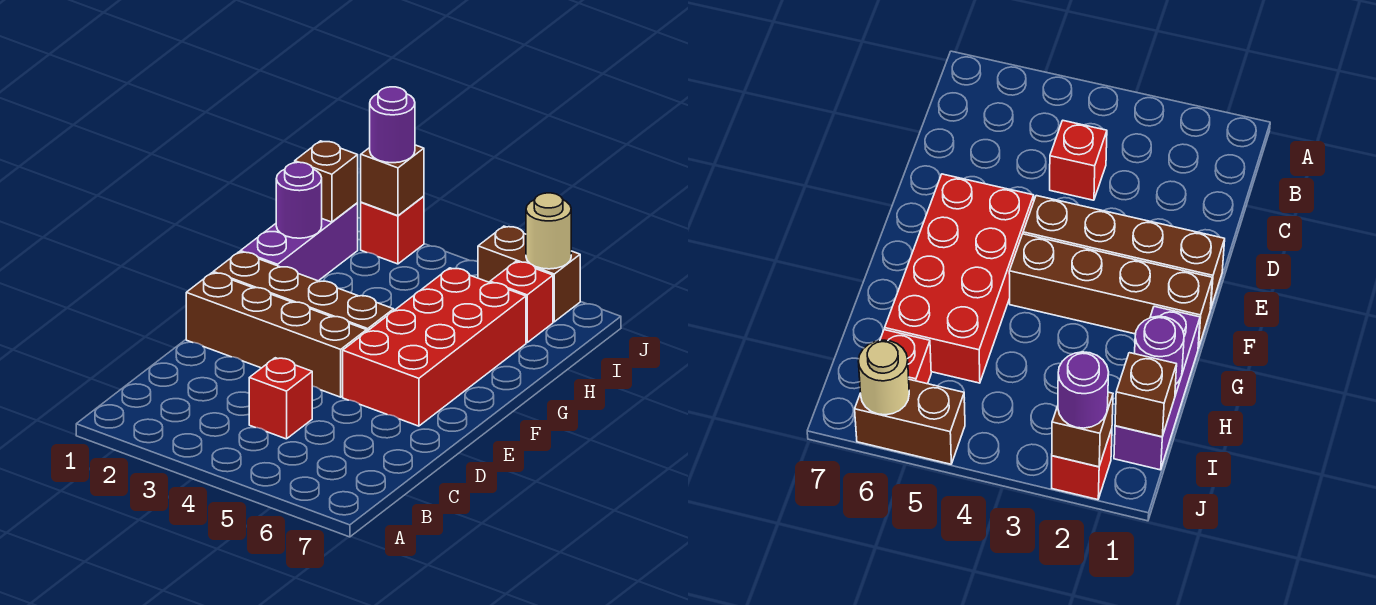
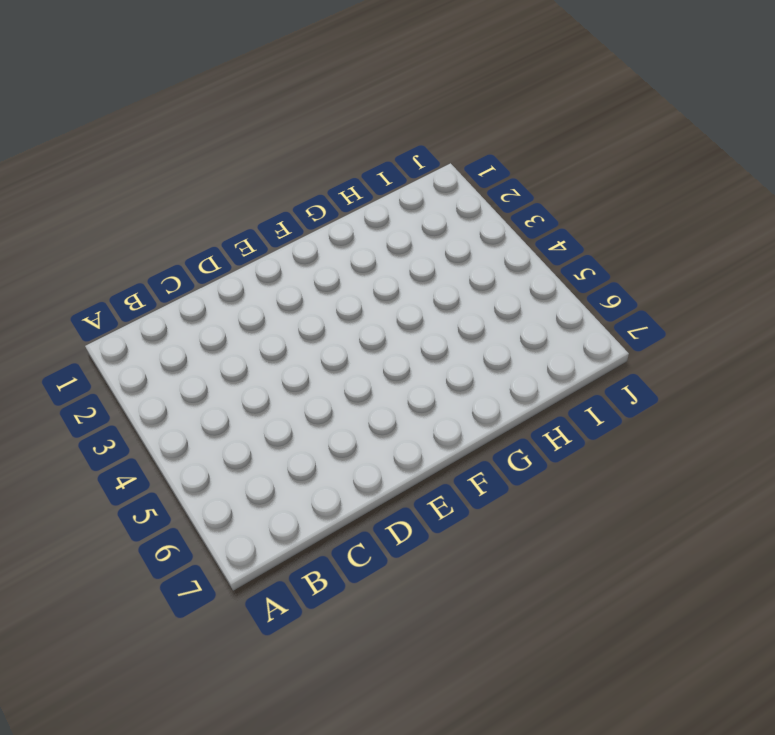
none -> red brick C4 level 1
none -> brown brick E1:E4 level 1
none -> red brick E5:H6 level 1

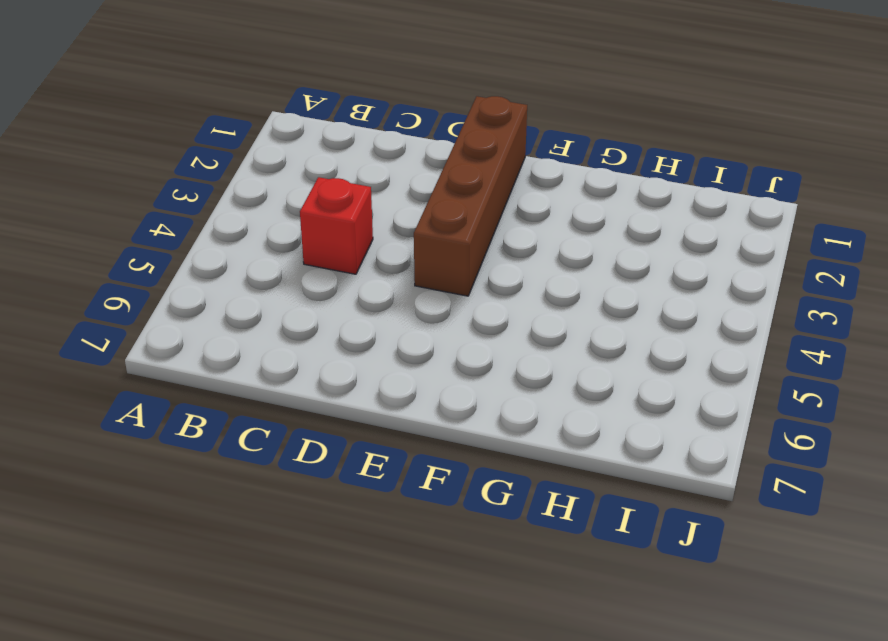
none -> red brick E5:H6 level 1
none -> brown brick F1:F4 level 1
none -> purple brick G1:I1 level 1

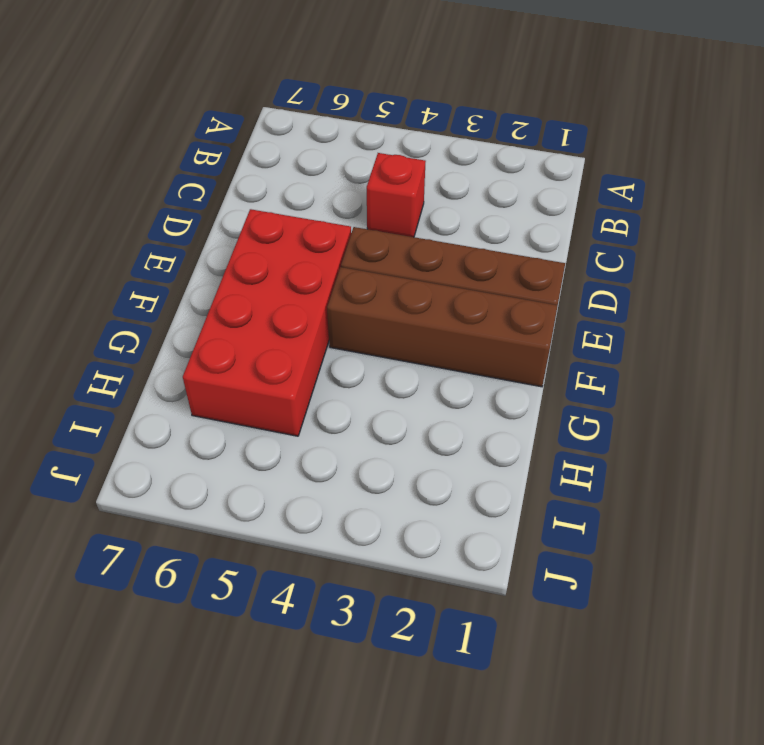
none -> purple brick G1:I1 level 1
none -> red brick I6 level 1
none -> red brick J2 level 1

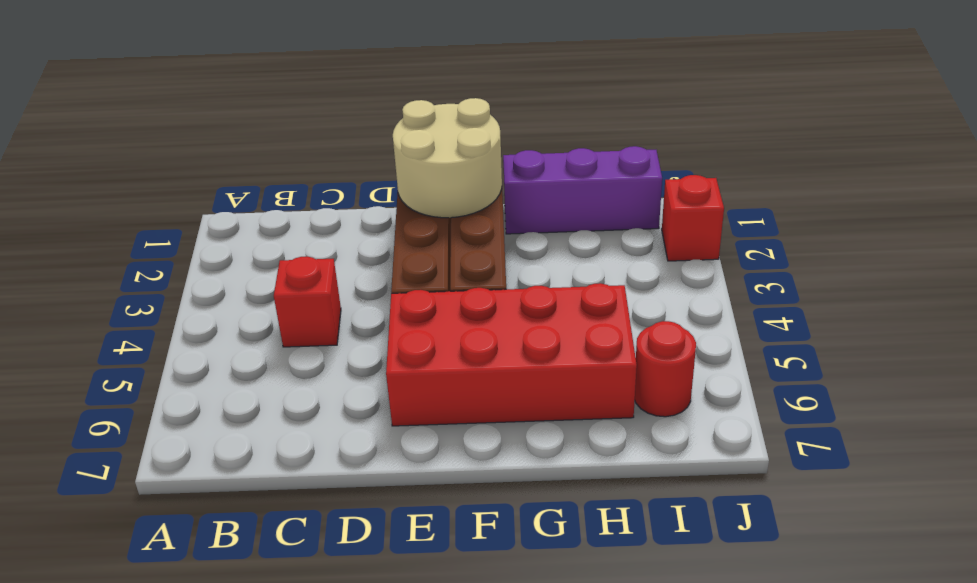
tan round brick E1:F2 level 2 -> none
red round brick I6 level 1 -> red brick I6 level 1
none -> brown brick J5:J6 level 1
none -> purple round brick H1 level 2
none -> brown brick I1 level 2

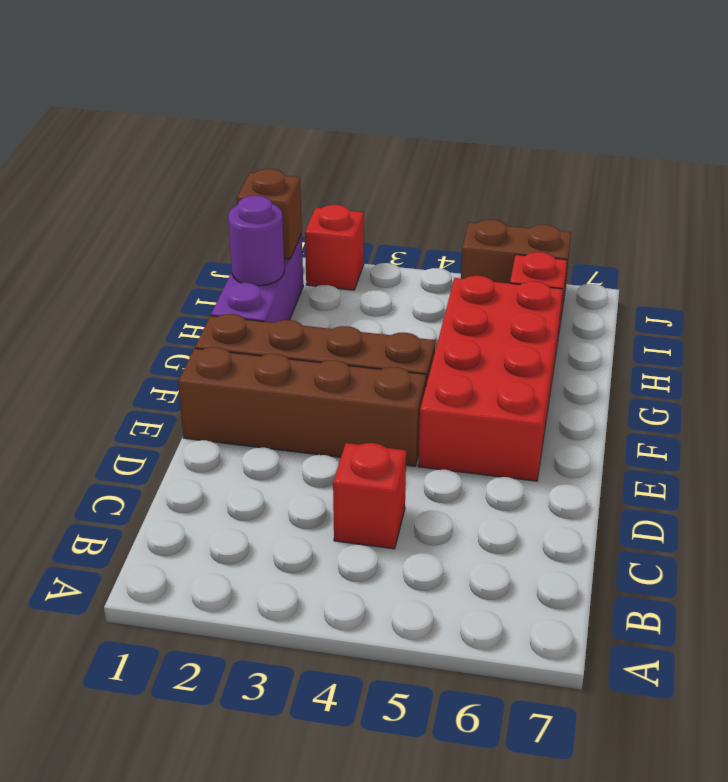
none -> brown brick J2 level 2
none -> tan round brick J6 level 2
none -> purple round brick J2 level 3

